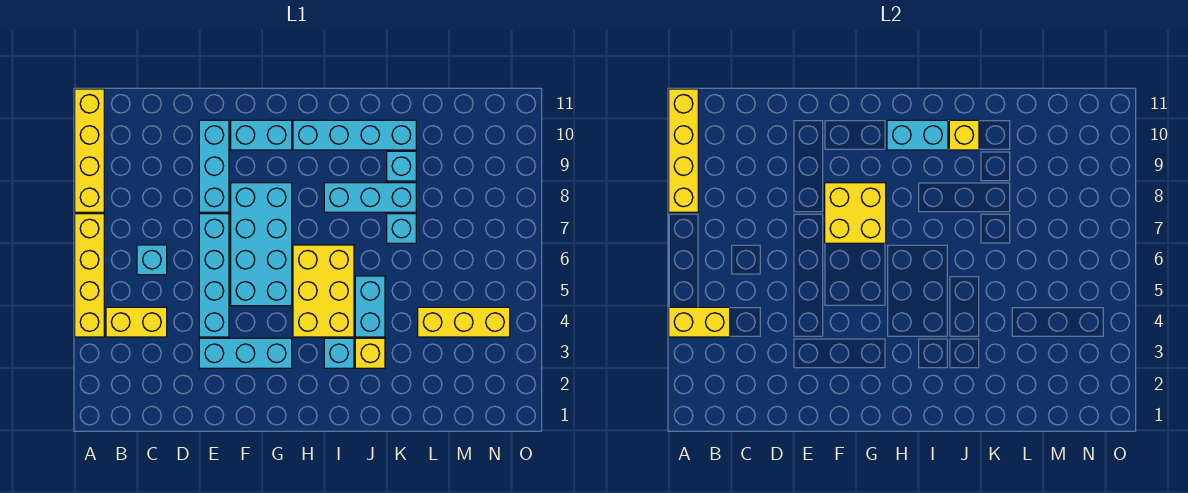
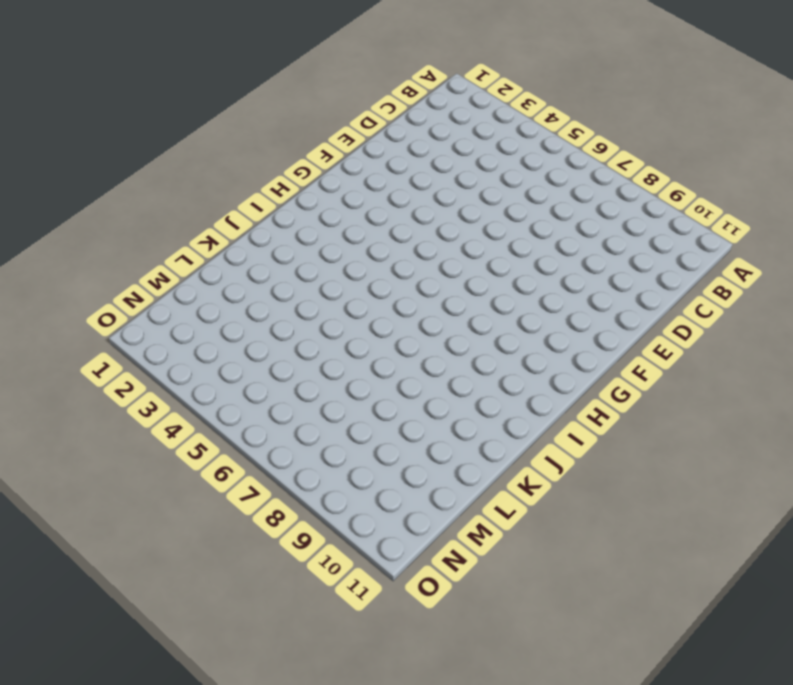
none -> yellow brick A4:A7 level 1
none -> yellow brick A8:A11 level 1
none -> yellow brick B4:C4 level 1

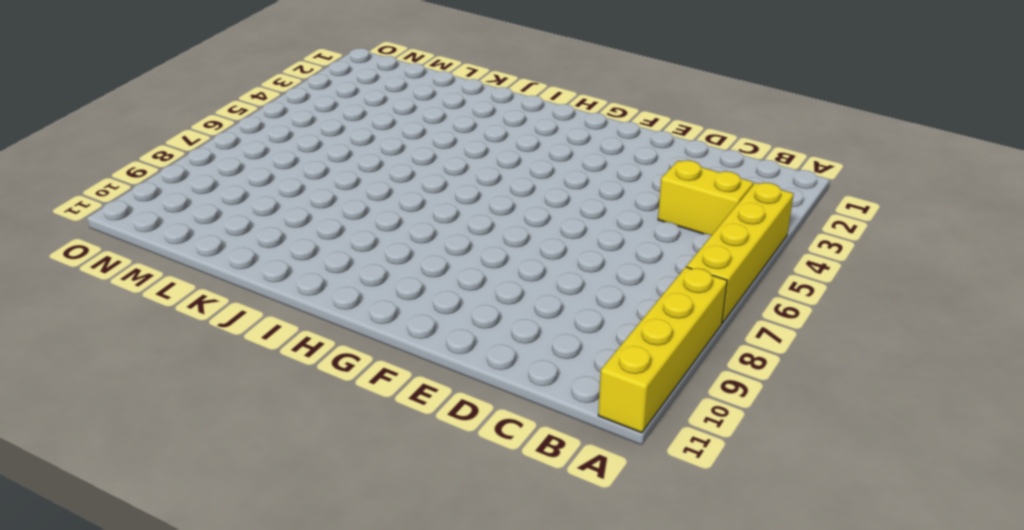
none -> cyan brick C6 level 1
none -> cyan brick E3:G3 level 1
none -> cyan brick E4:E7 level 1

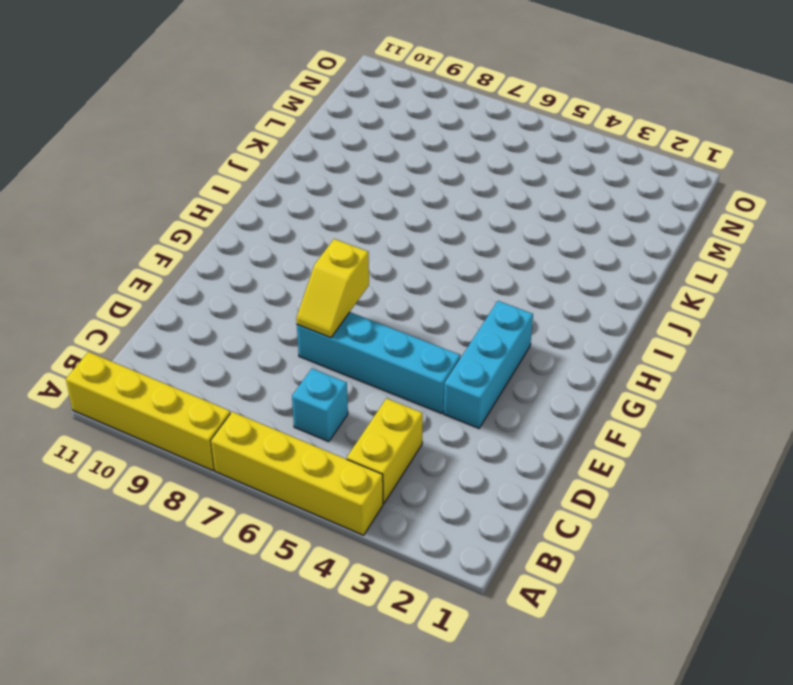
yellow slope E7:F7 level 2 top F -> yellow brick F7:G8 level 2
none -> cyan brick E8:E10 level 1
none -> cyan brick F5:G8 level 1
none -> cyan brick F10:G10 level 1

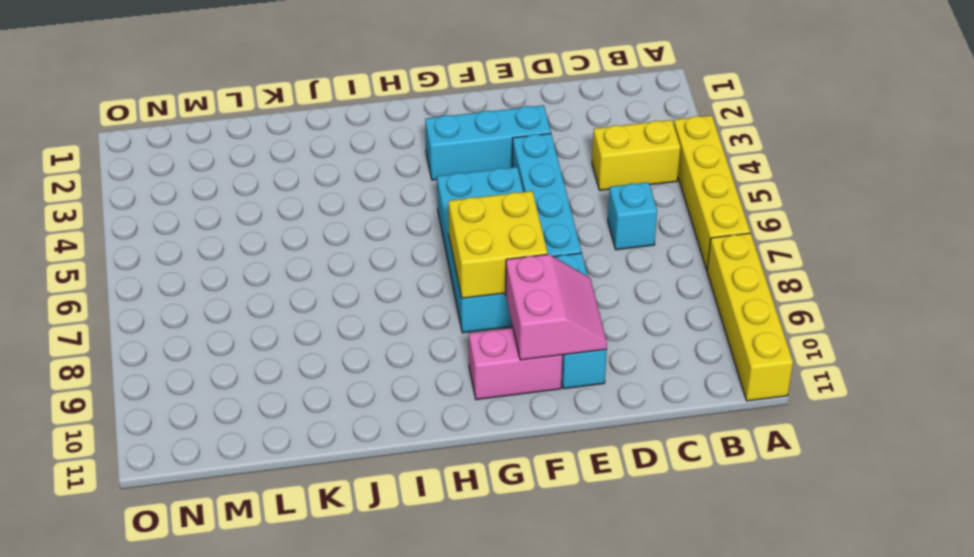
pink slope E9:F10 level 2 top F -> none
pink brick F10:G10 level 1 -> cyan brick F10:G10 level 1
none -> yellow brick H4:I6 level 1
none -> cyan brick H10:K10 level 1
none -> cyan brick I3 level 1

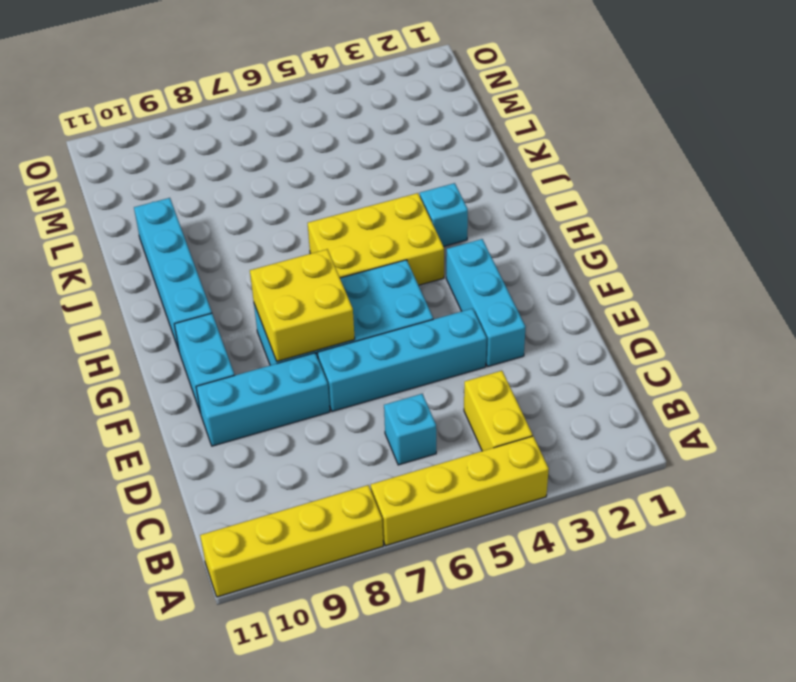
none -> cyan brick I8:K8 level 1
none -> yellow brick J3 level 1
none -> cyan brick J4:J5 level 1

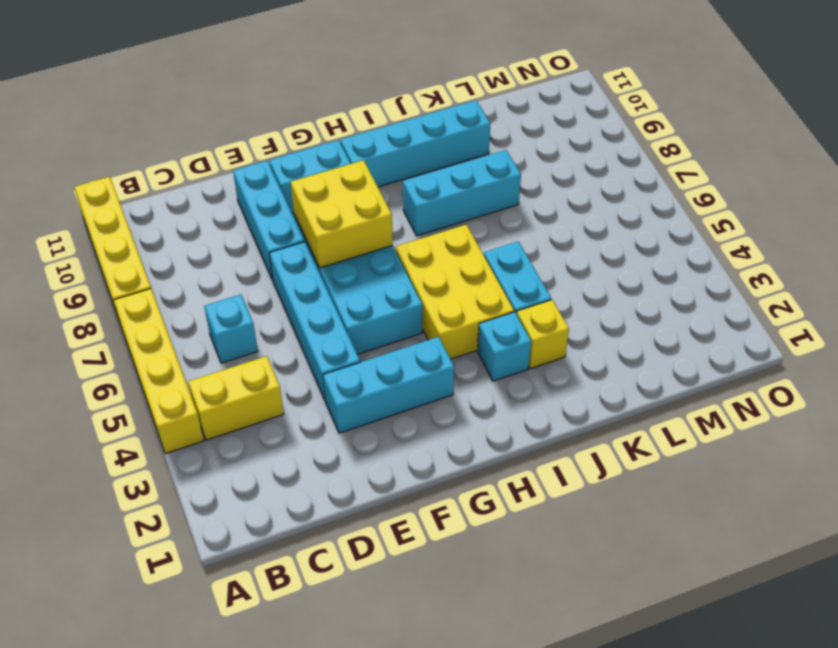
none -> cyan brick K7 level 1
none -> cyan brick K9 level 1
none -> yellow brick L4:N4 level 1

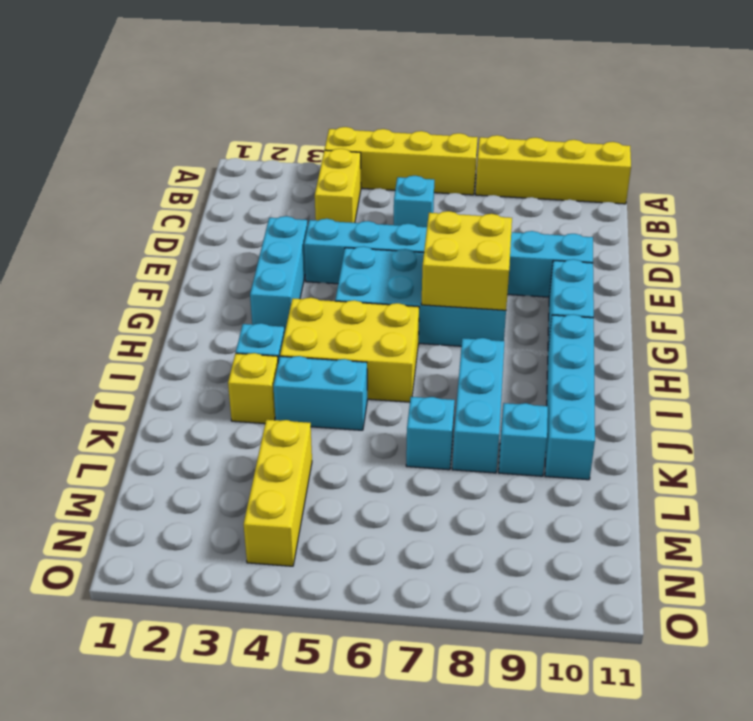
none -> yellow brick A4:B4 level 2
none -> yellow brick A8:A11 level 2
none -> cyan brick H10:I10 level 2

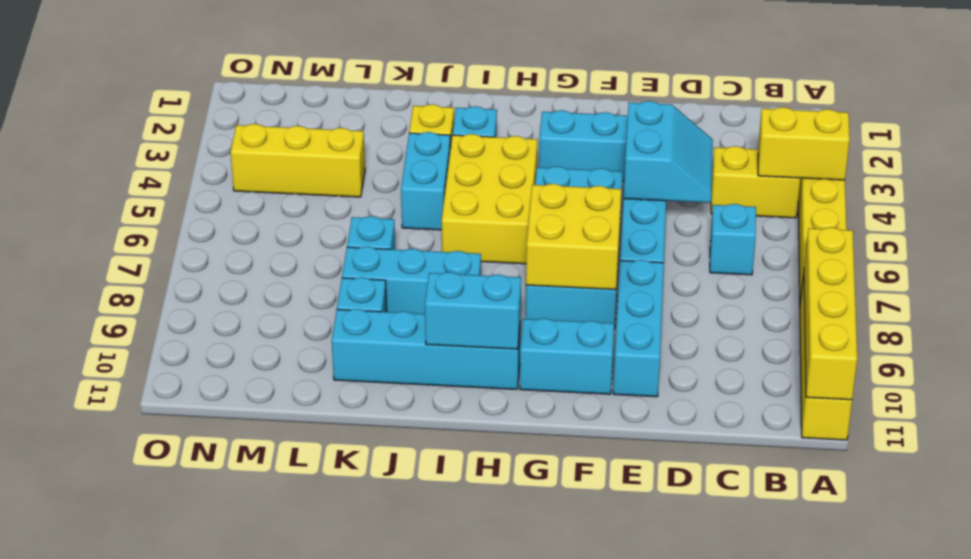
cyan slope D4:E5 level 2 top E -> none
none -> yellow brick J10 level 2

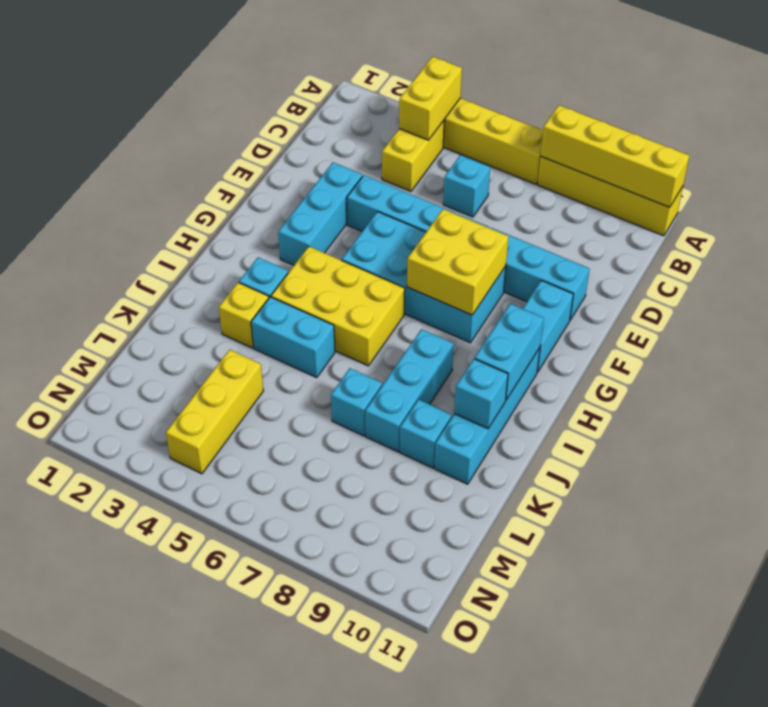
cyan brick J10 level 2 -> yellow brick J10 level 2

